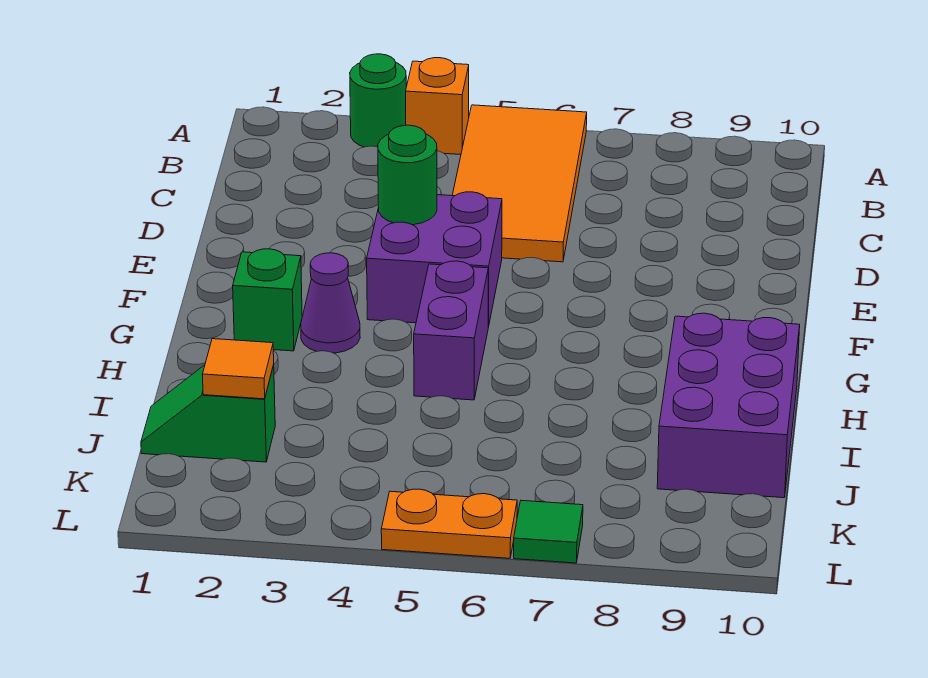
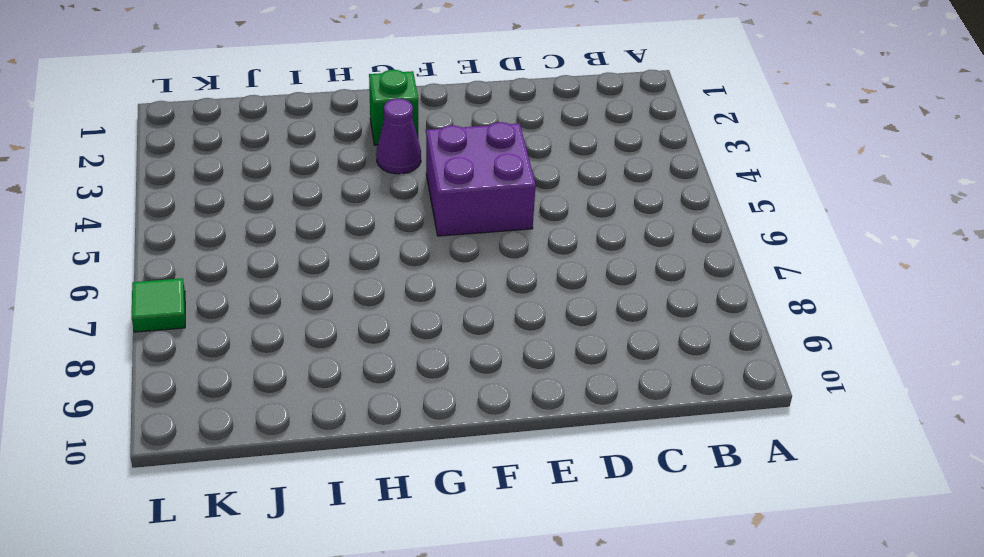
none -> green round brick A3 level 1
none -> orange brick A4 level 1
none -> orange tile A5:D6 level 1

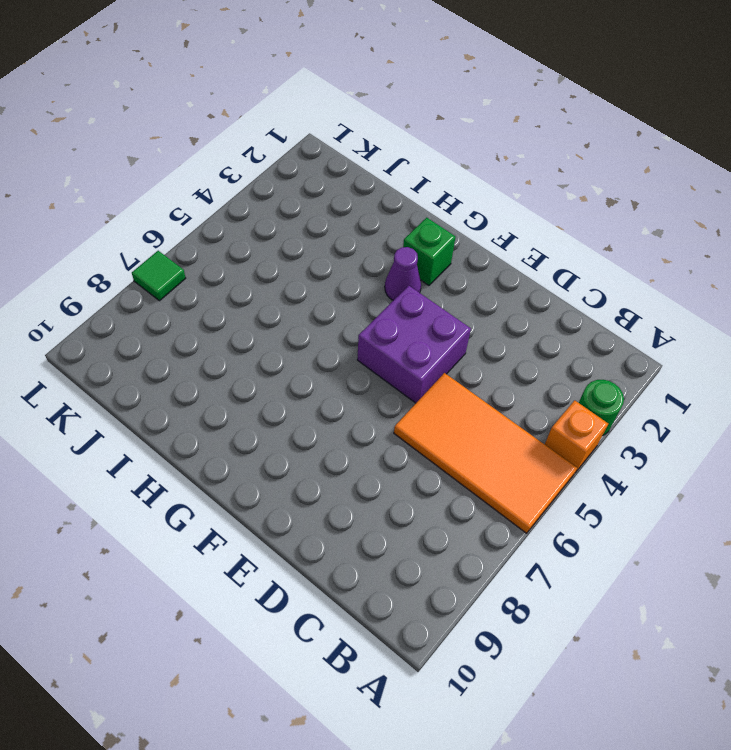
none -> purple brick G5:H5 level 1
none -> purple brick H9:J10 level 1
none -> green slope J1:J2 level 1 top 2

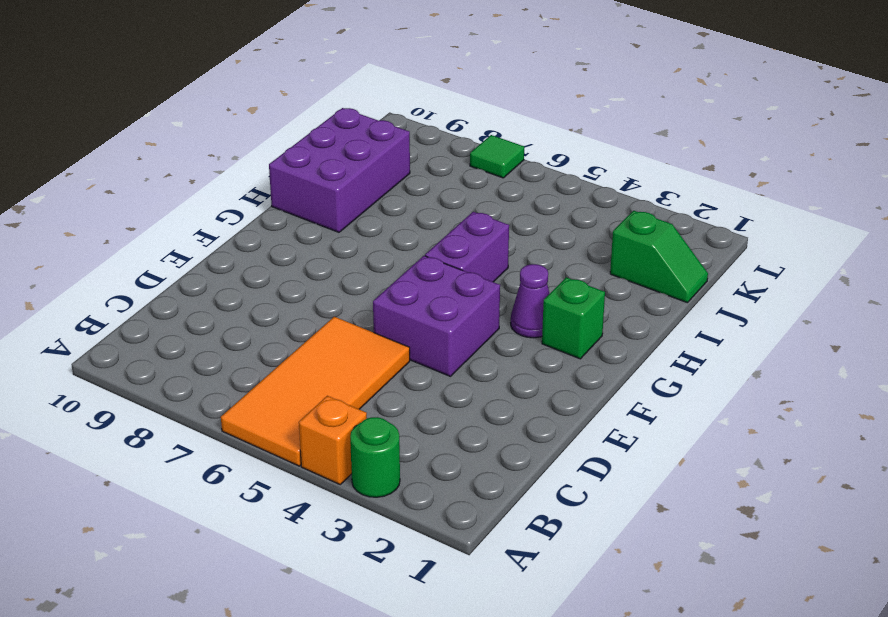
none -> orange plate L5:L6 level 1
none -> green round brick E4 level 2
none -> orange tile J2 level 2

